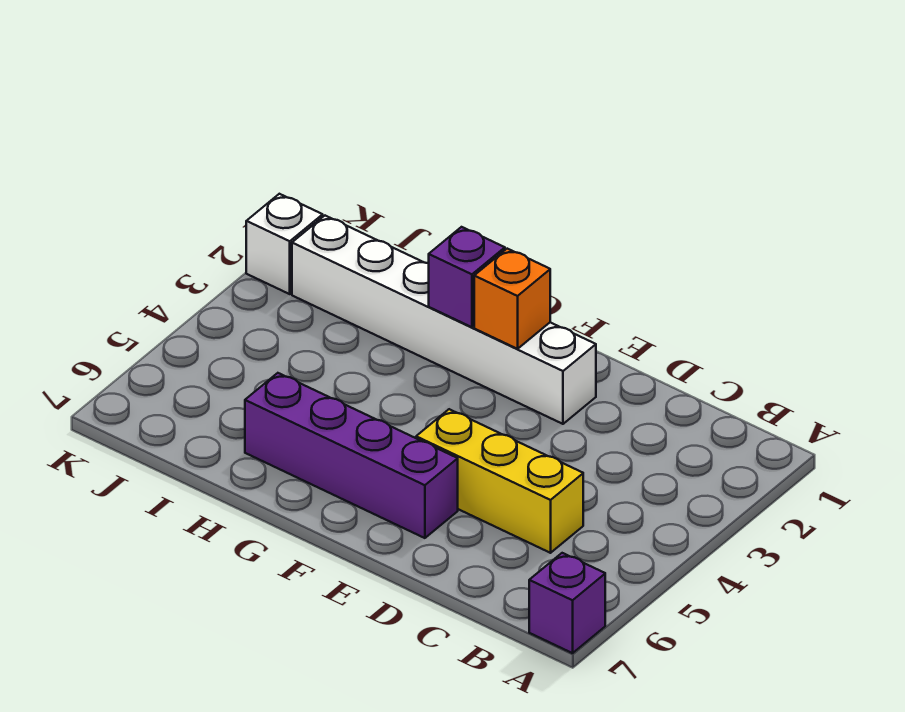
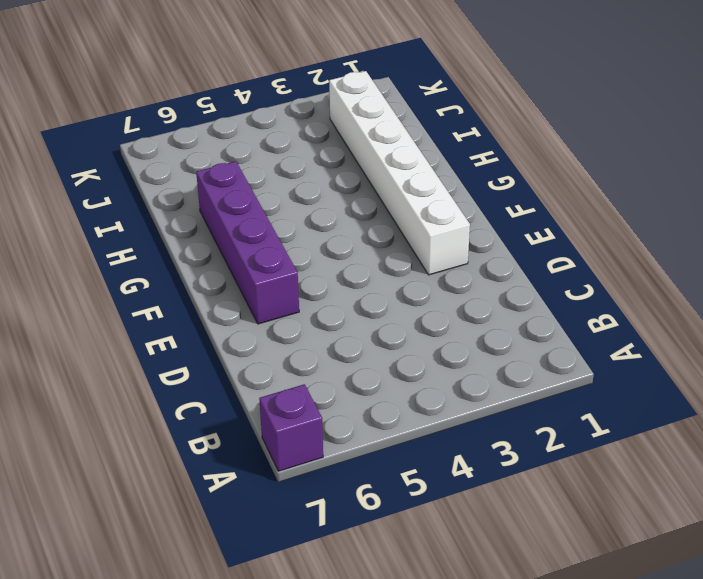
none -> yellow brick C5:E5 level 1
none -> white brick K2 level 1

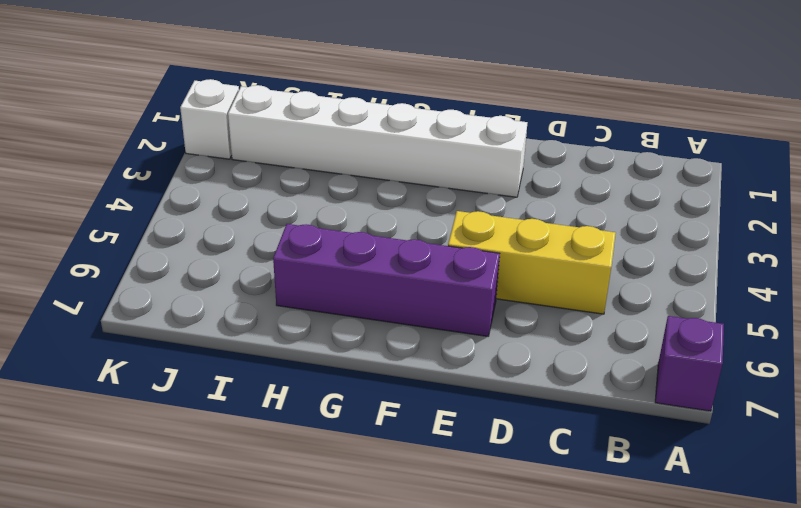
none -> orange brick F2 level 2
none -> purple brick G2 level 2

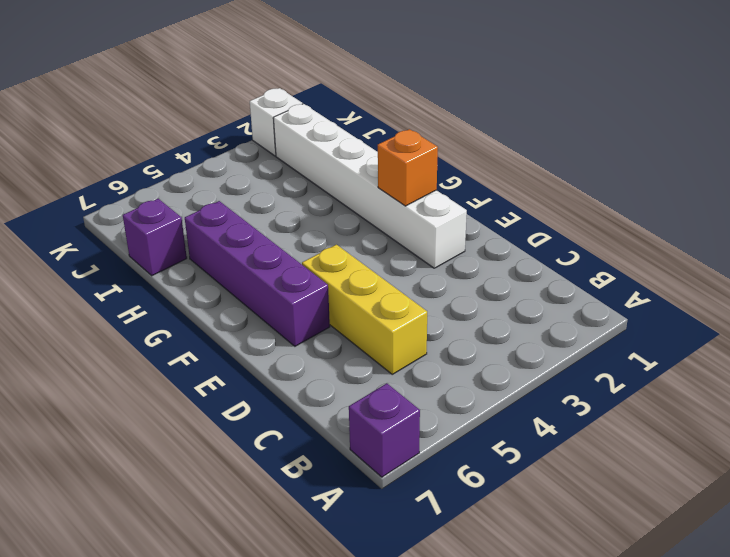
purple brick I7 level 1 -> purple brick G2 level 2

